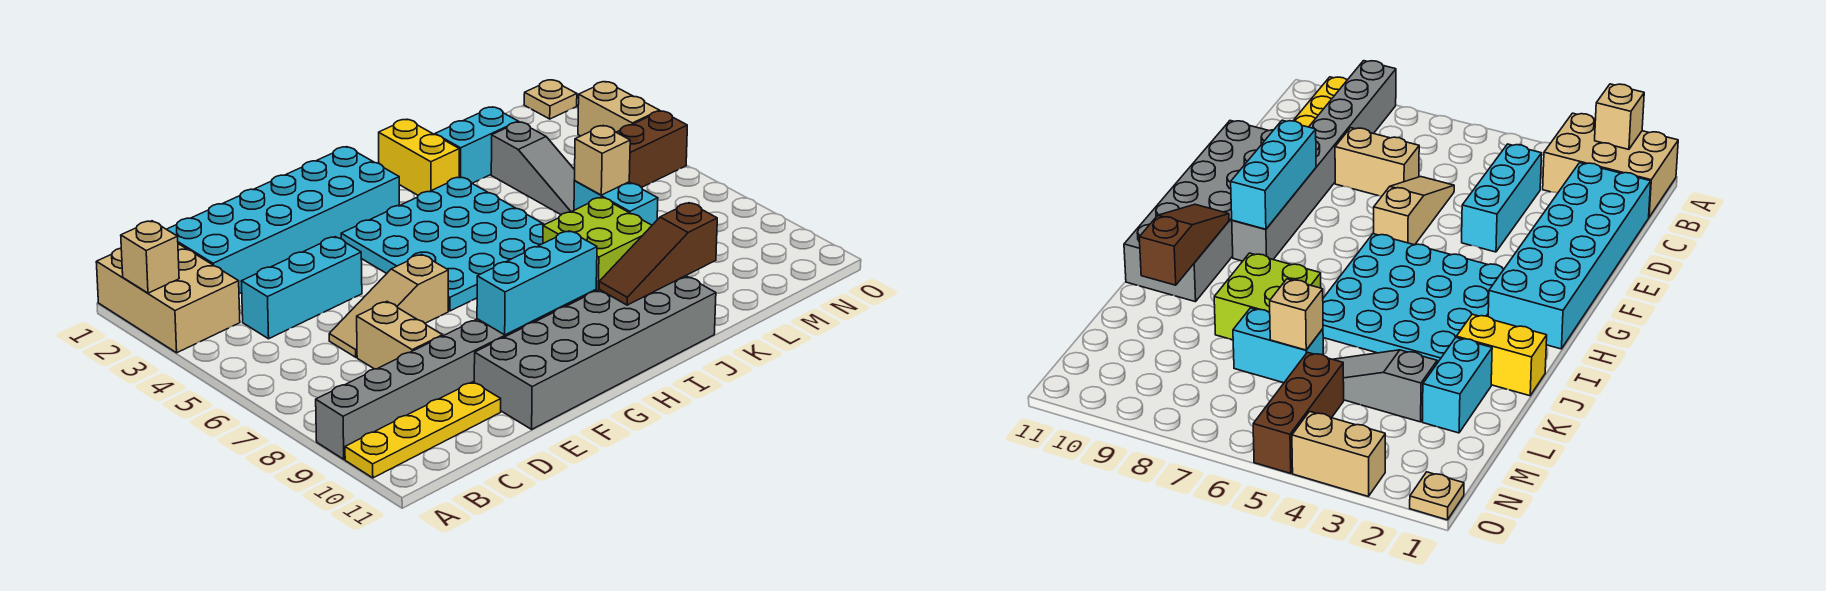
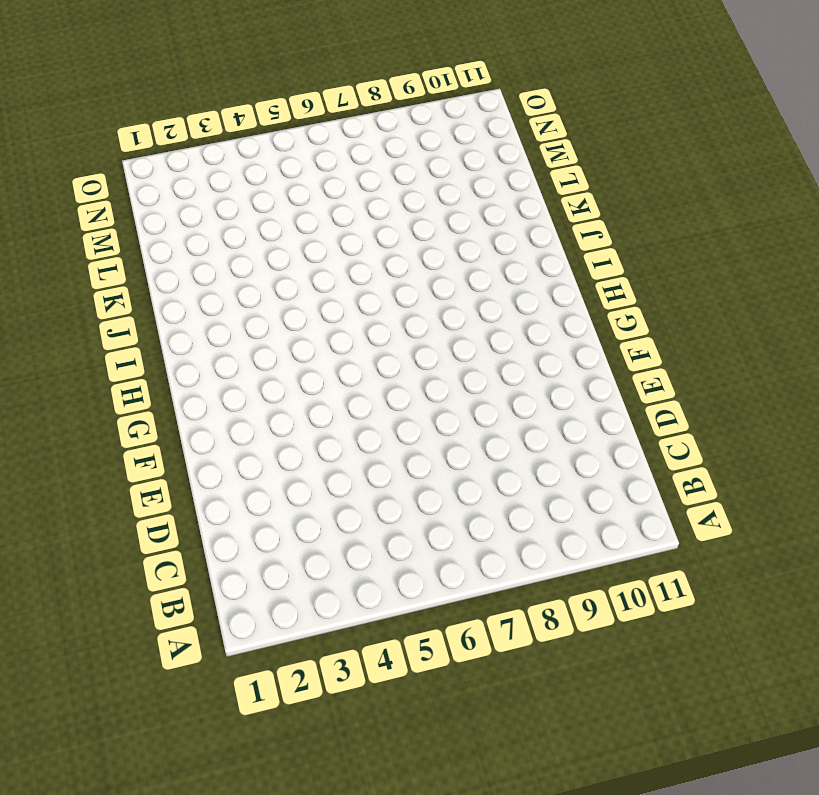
none -> tan brick A1:B3 level 1
none -> grey brick A9:H9 level 1
none -> yellow plate A10:D10 level 1

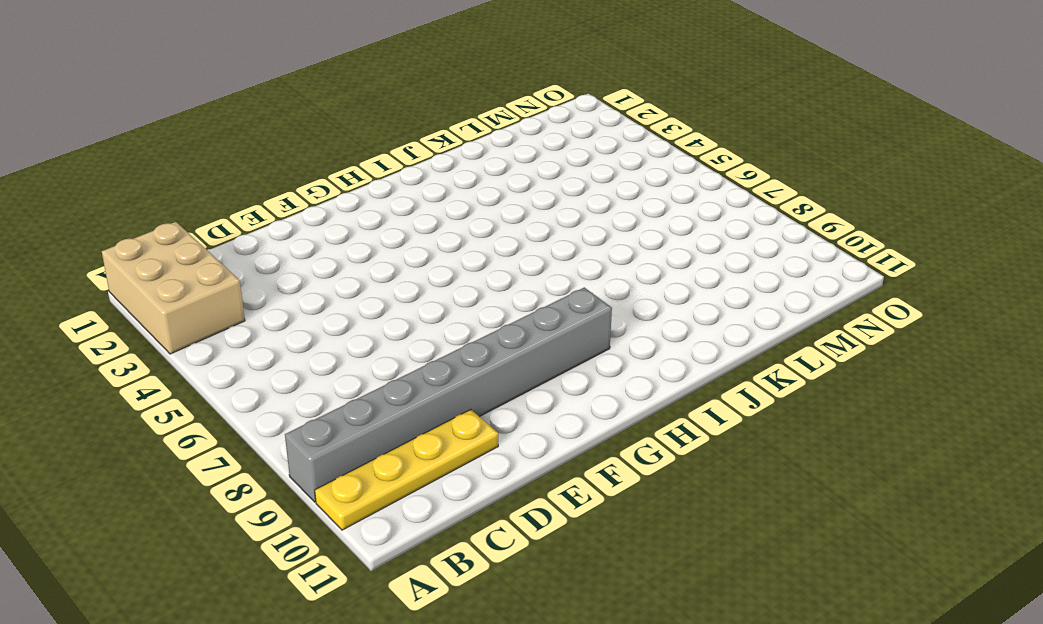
none -> cyan brick C1:H2 level 1
none -> cyan brick C4:E4 level 1
none -> tan slope D6:F6 level 1 top F

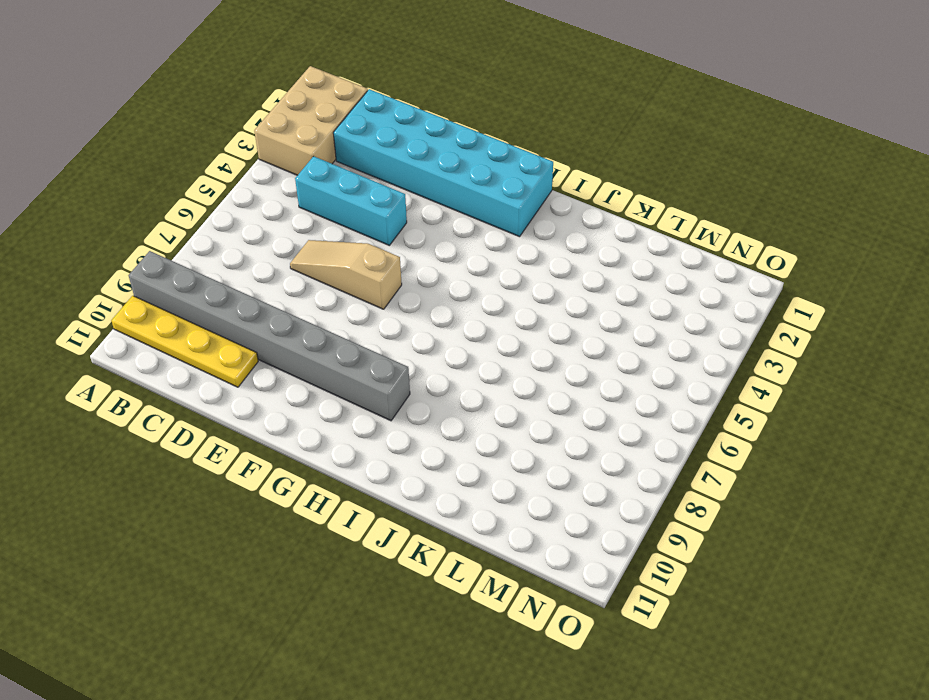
none -> tan brick D7:D8 level 1
none -> grey brick E10:J11 level 1
none -> cyan plate G3:J6 level 1

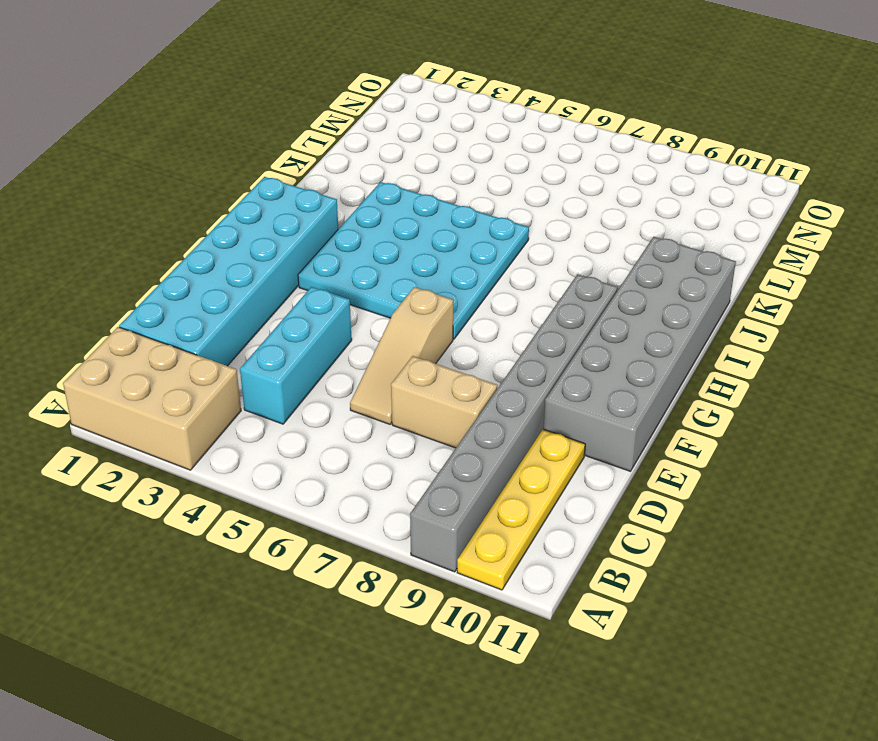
none -> yellow brick J1:J2 level 1
none -> lime brick J7:K8 level 1
none -> cyan brick K2:L2 level 1

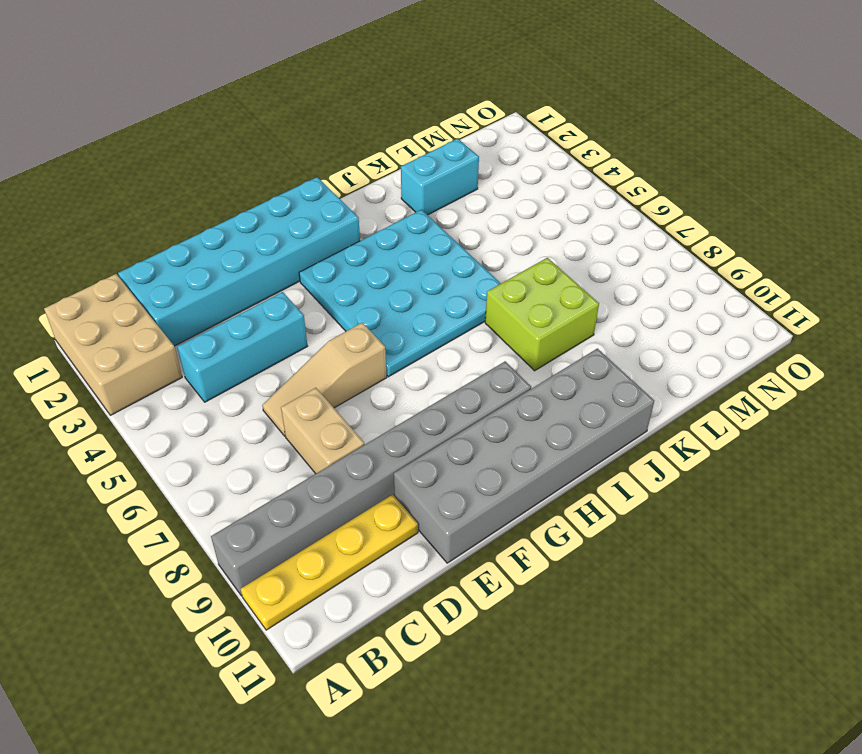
none -> yellow brick J1:J2 level 1
none -> grey slope L3:L5 level 1 top 3
none -> cyan brick L6:L7 level 1

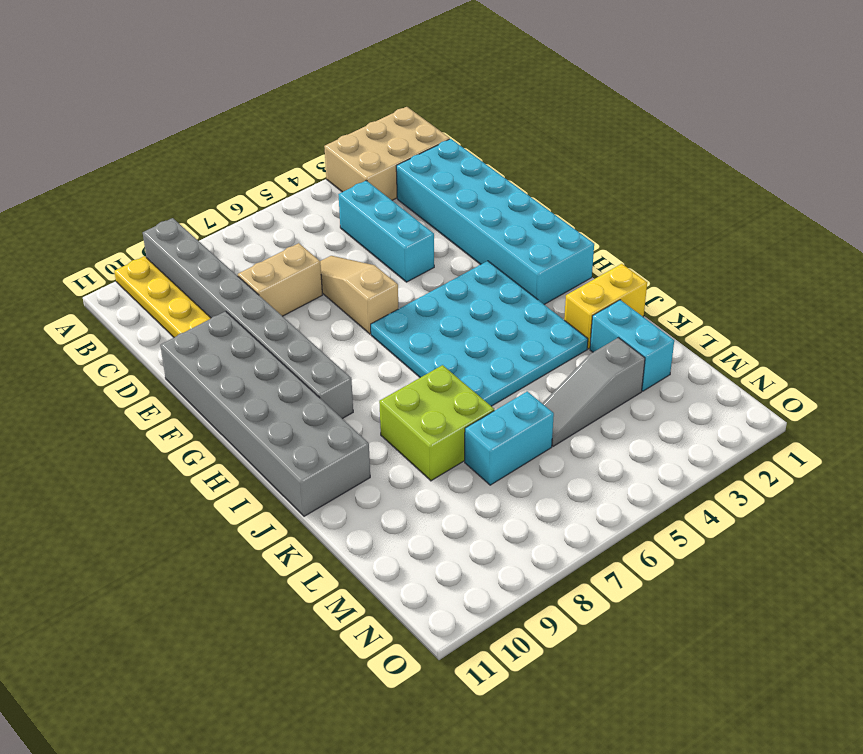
none -> brown brick M5:O5 level 1
none -> tan plate O1 level 1
none -> tan brick O3:O4 level 1

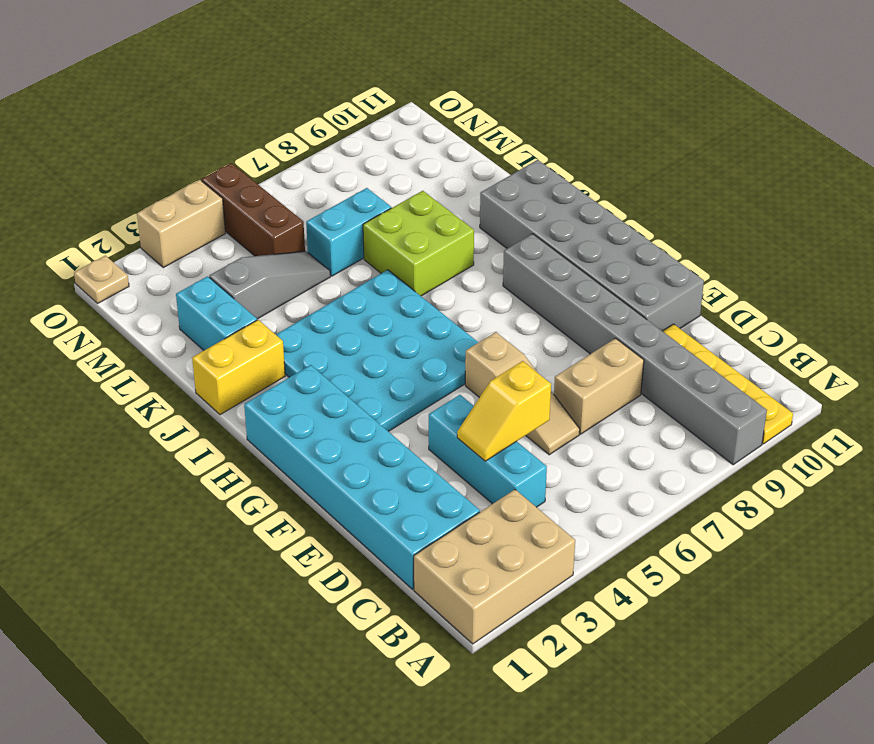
yellow slope D4:D5 level 2 top 5 -> none
none -> tan brick A2 level 2
none -> cyan brick F9:H9 level 2
none -> brown slope I10:K10 level 2 top K

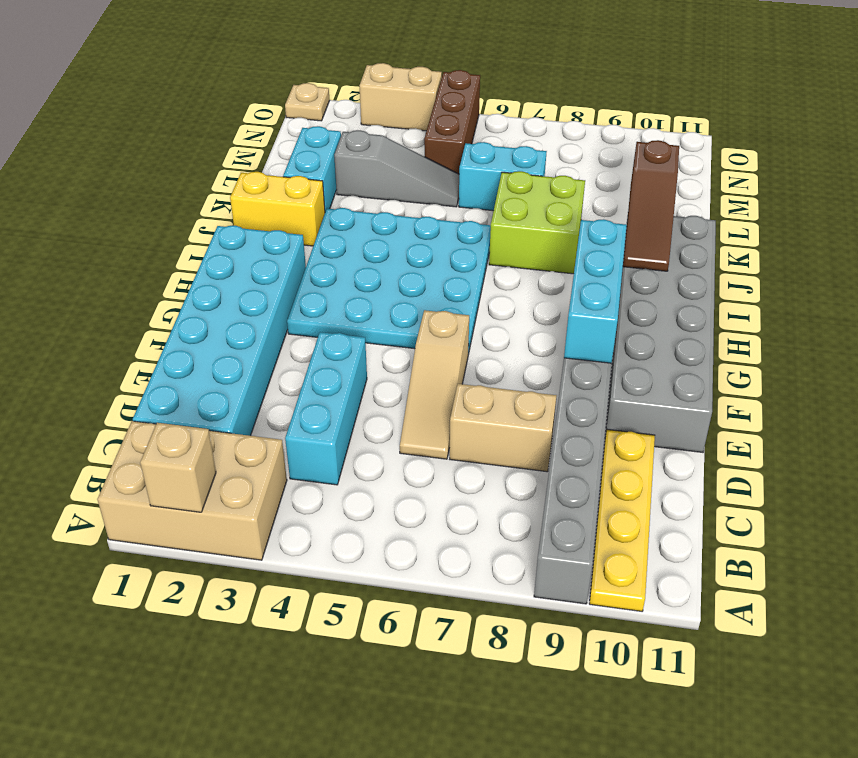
none -> tan brick L6 level 2

